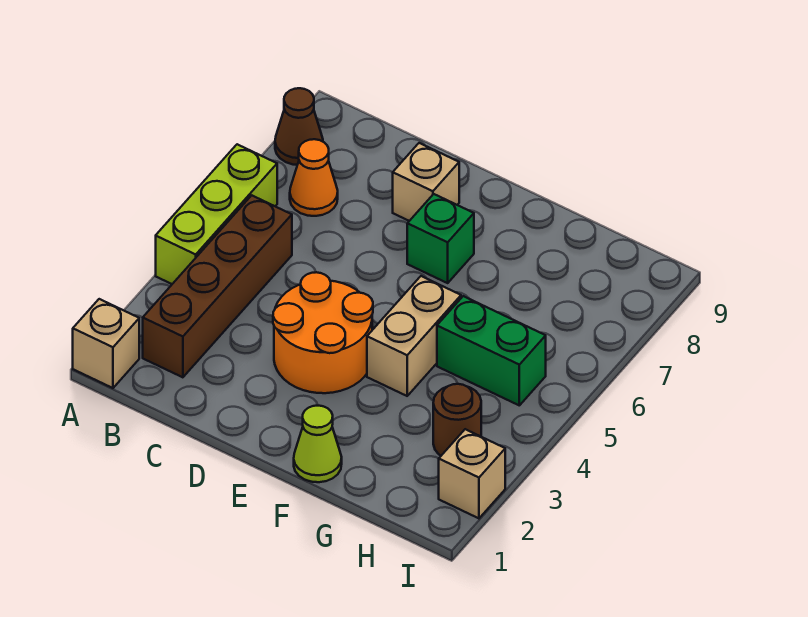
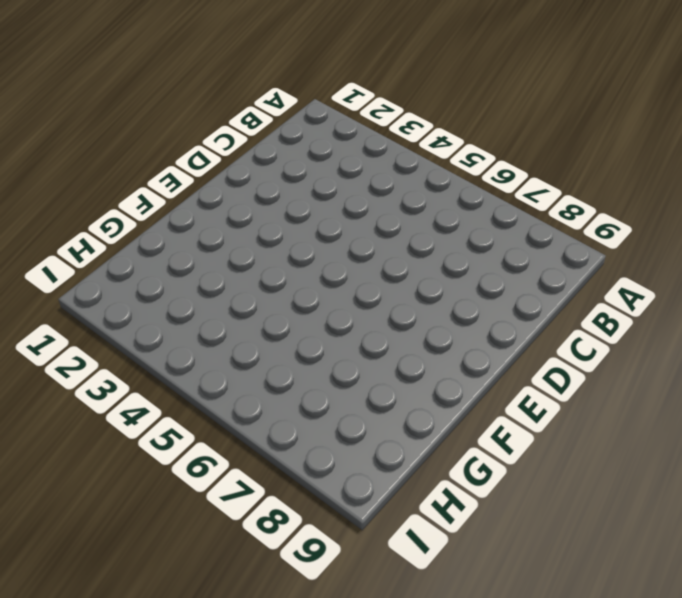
none -> tan brick A1 level 1
none -> lime brick A4:A6 level 1
none -> brown cone A8 level 1

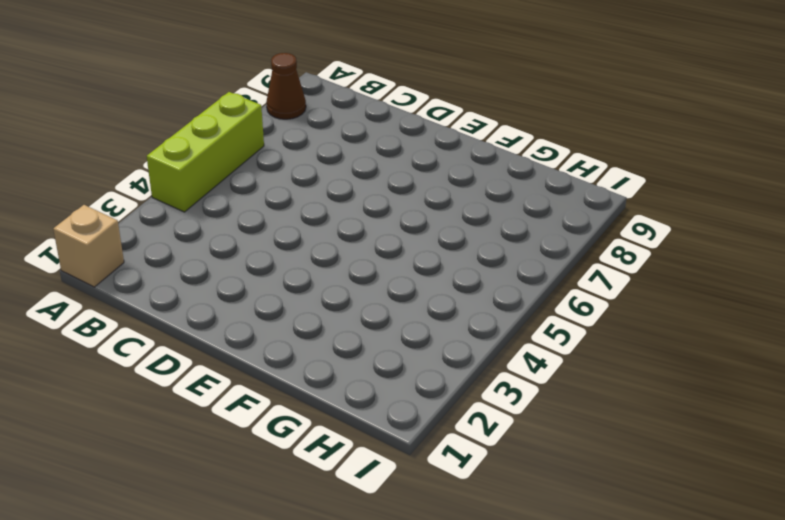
none -> brown brick B2:B5 level 1
none -> orange cone B7 level 1
none -> orange round brick D3:E4 level 1

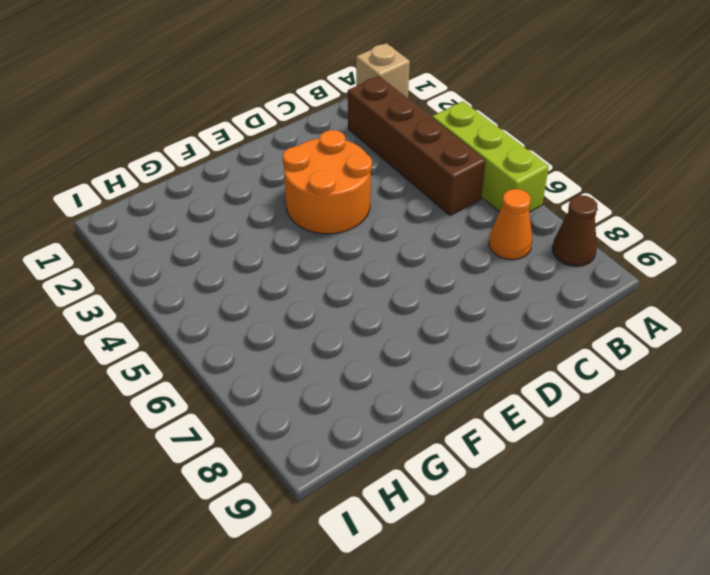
none -> tan brick D8 level 1
none -> green brick E7 level 1
none -> lime cone F1 level 1

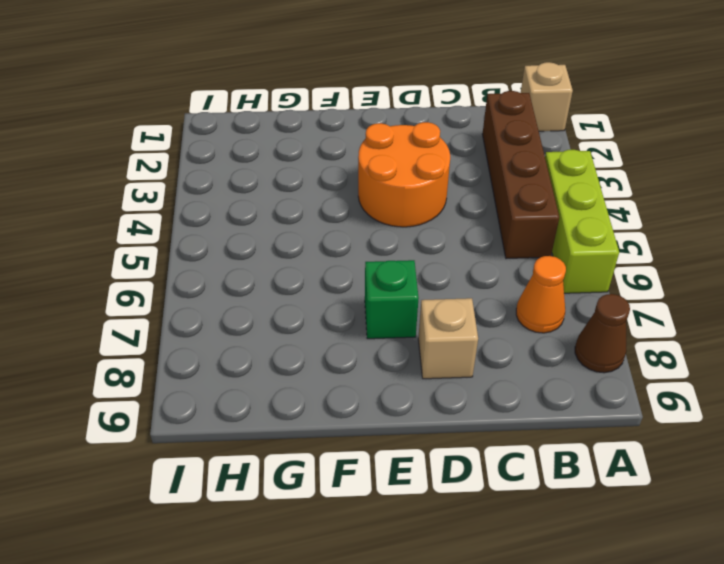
none -> lime cone F1 level 1
none -> tan brick F4:F5 level 1
none -> green brick G5:H5 level 1

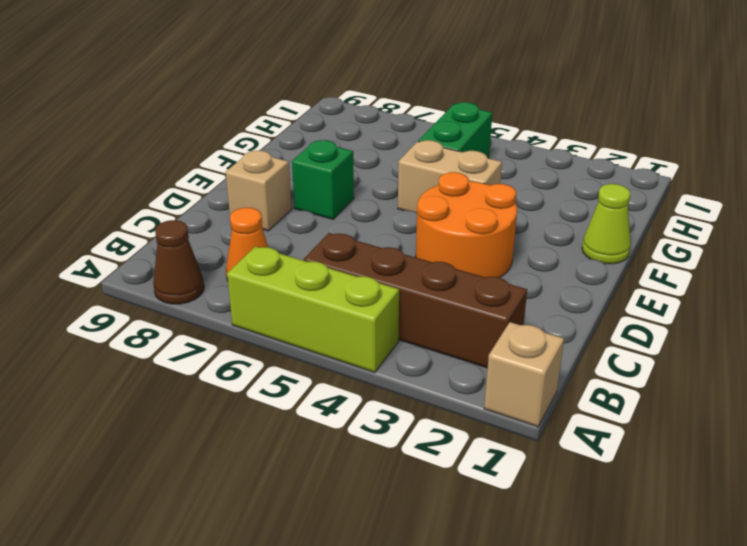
none -> brown round brick H3 level 1
none -> tan brick I2 level 1

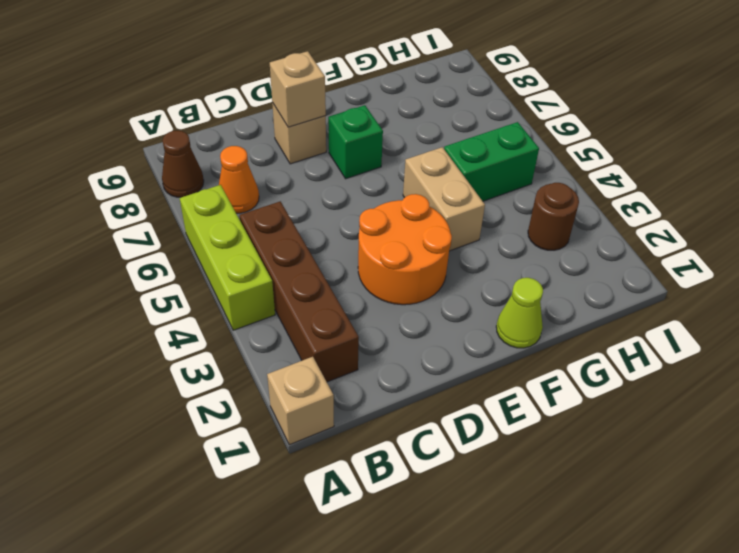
tan brick D8 level 2 -> tan brick I2 level 1

